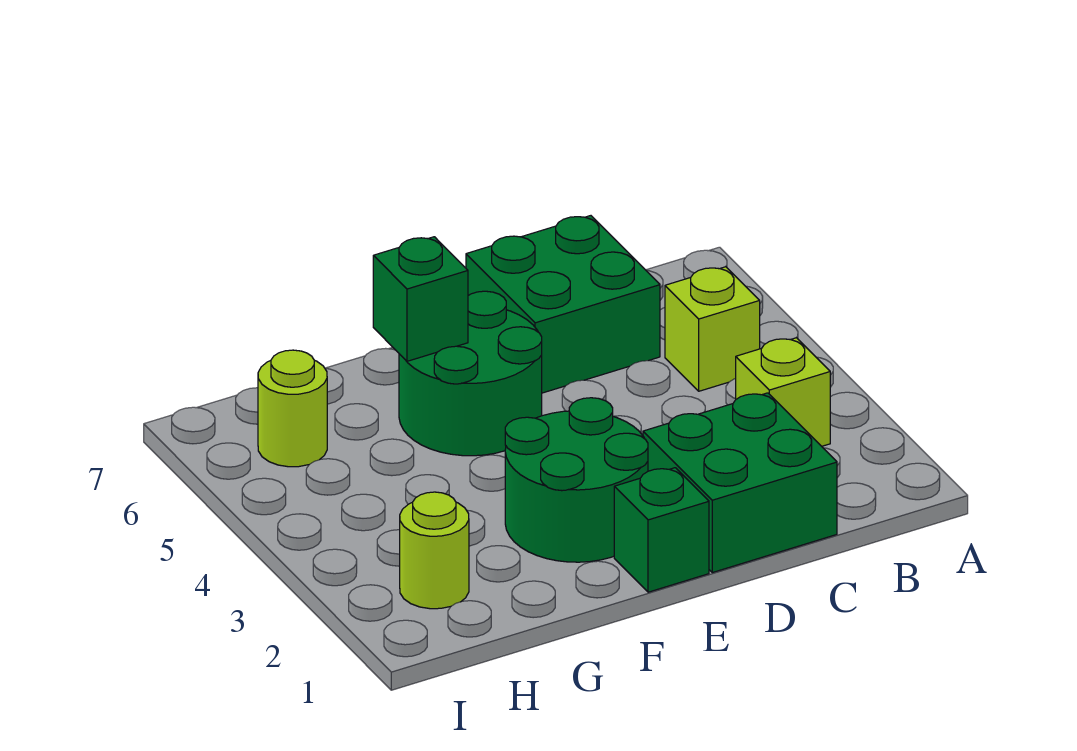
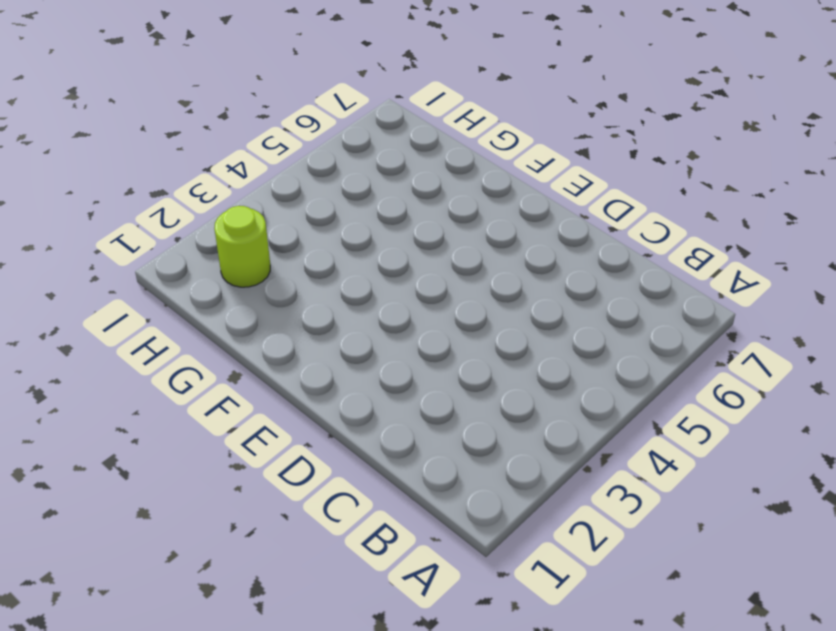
none -> lime brick B3 level 1
none -> lime brick B5 level 1

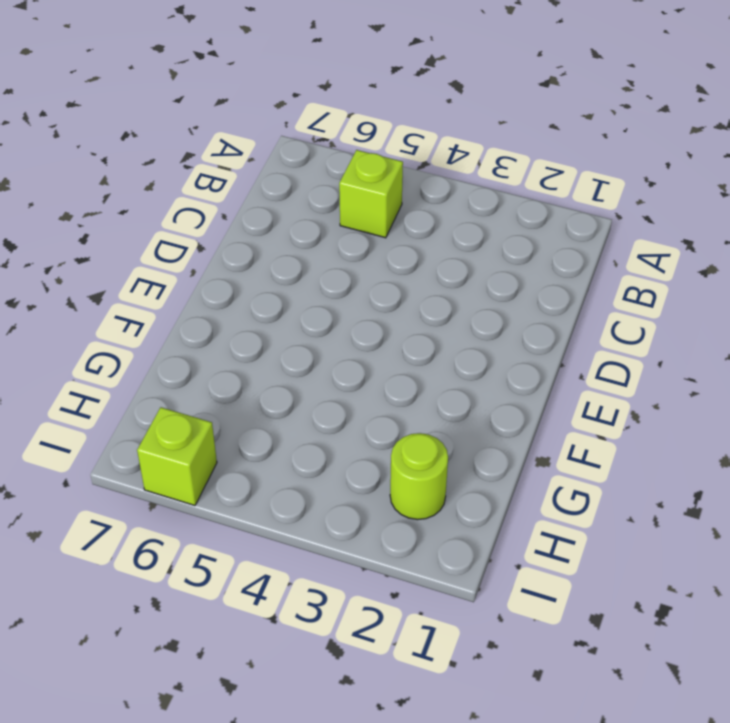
lime brick I6 level 1 -> lime brick B3 level 1
none -> green brick C1:D2 level 1
none -> green brick C6:D7 level 1

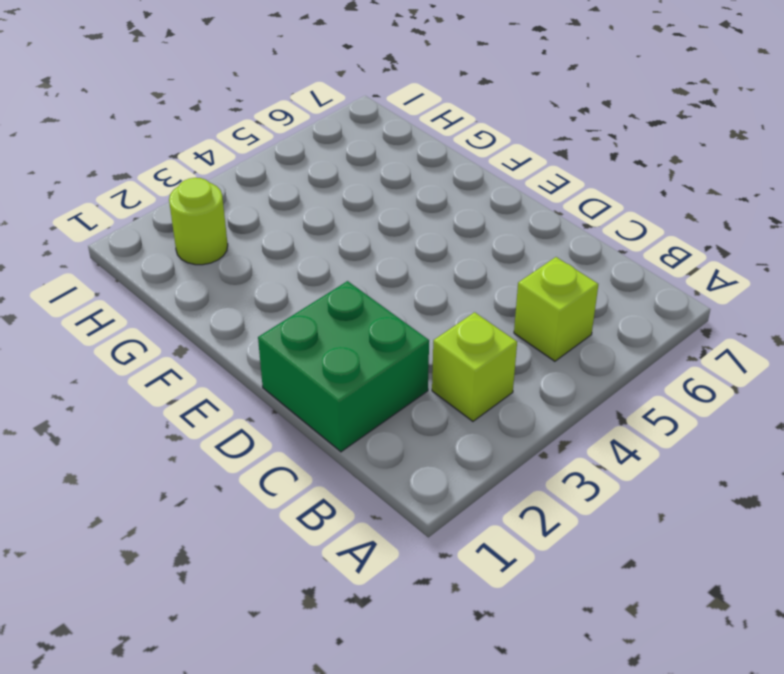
none -> green brick C6:D7 level 1
none -> green brick E1 level 1

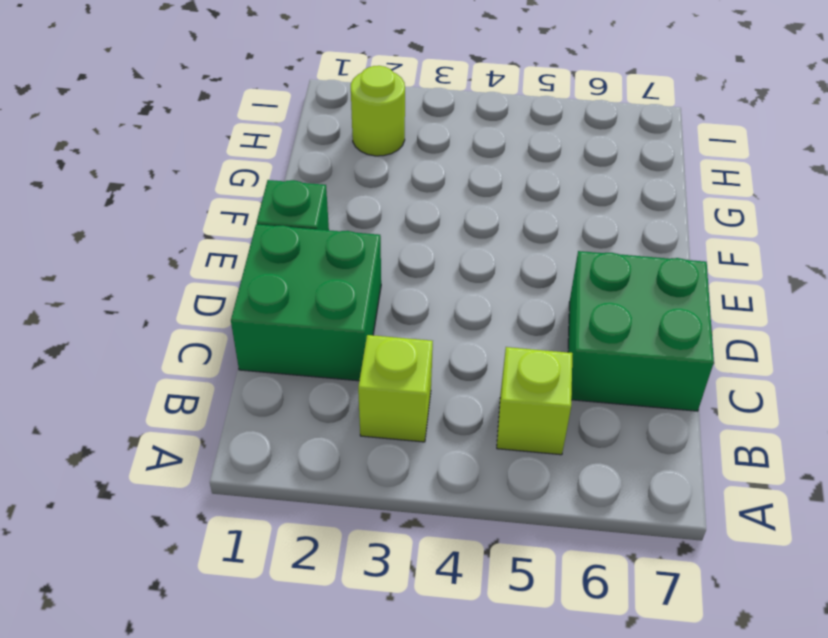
none -> green round brick E2:F3 level 1
none -> green round brick E5:F6 level 1

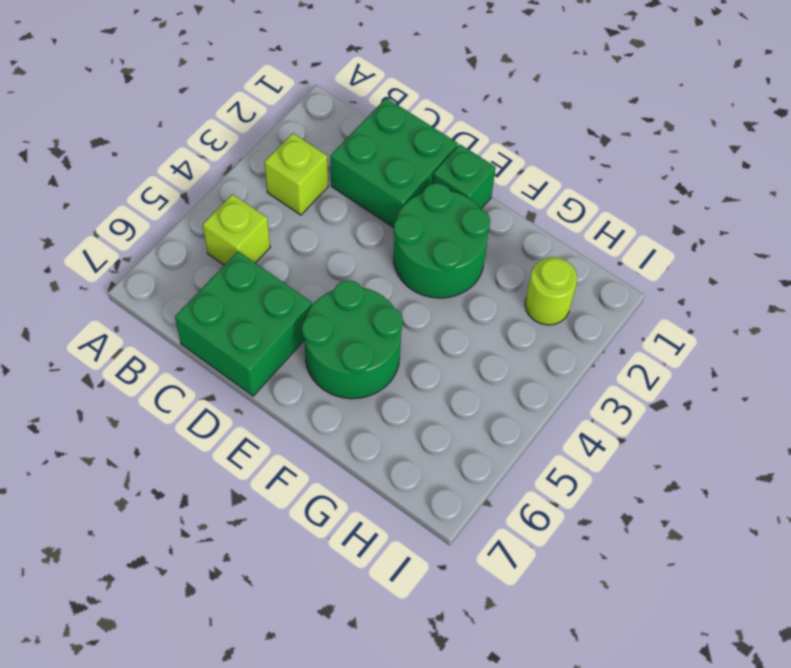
none -> lime round brick H6 level 1
none -> green brick F6 level 2

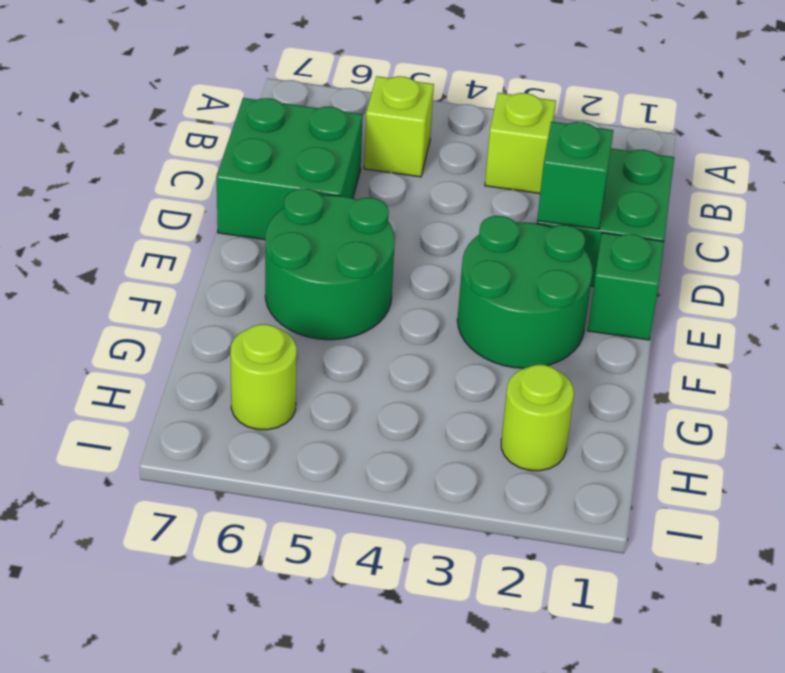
green brick D2 level 2 -> green brick F6 level 2

